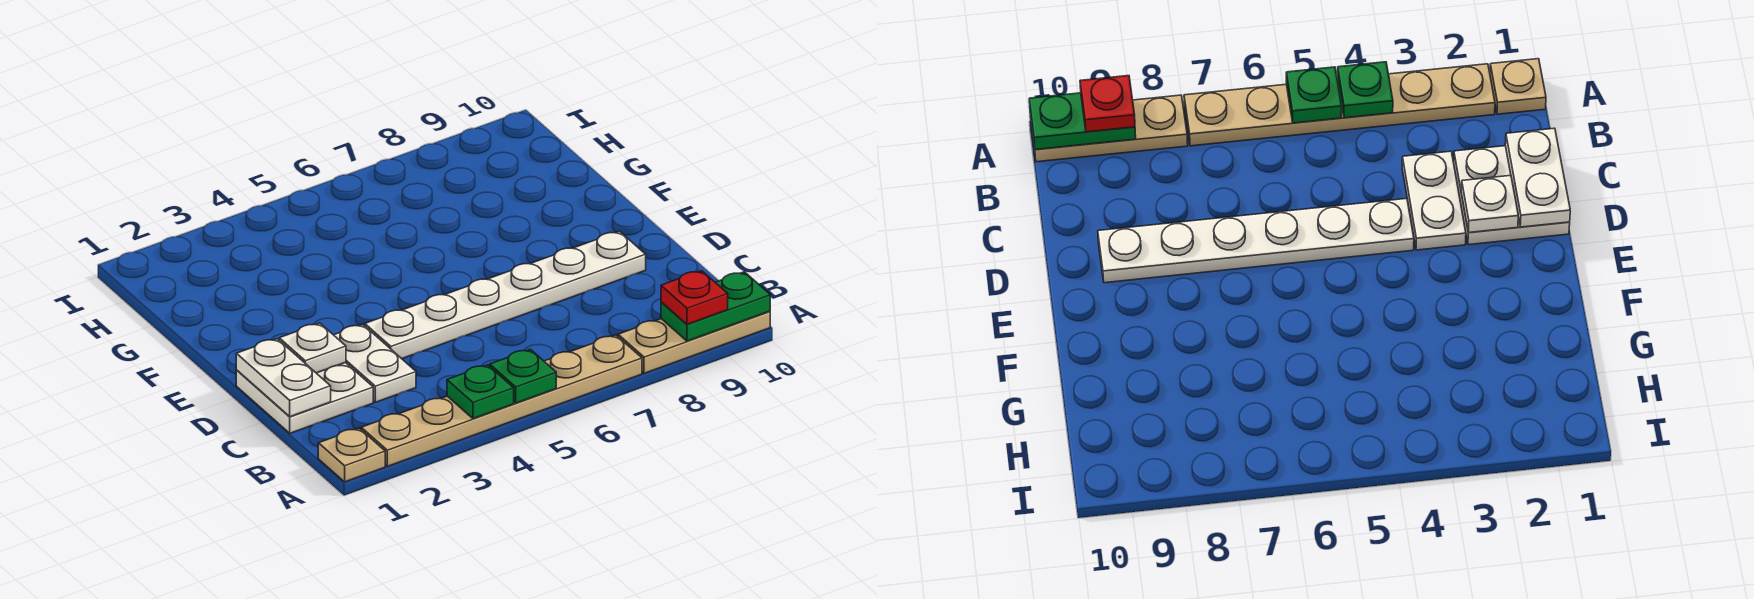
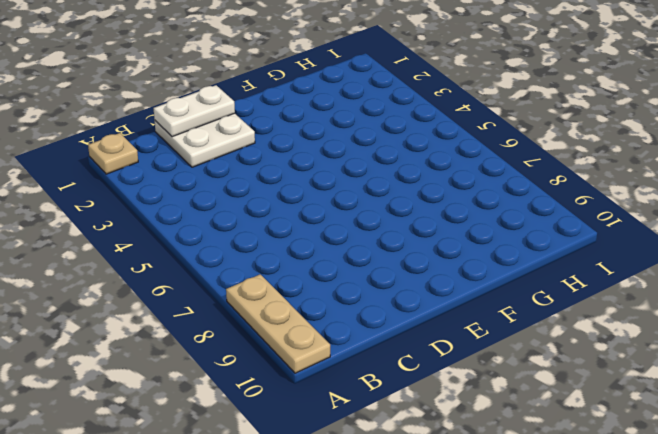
none -> tan plate A2:A7 level 1
none -> white plate C3:D3 level 1
none -> white plate D4:D9 level 1

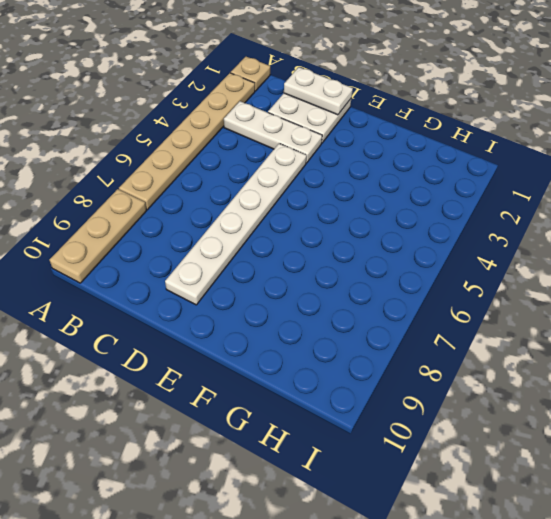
white plate B3:D3 level 1 -> white plate C3:D3 level 1
none -> green plate A4 level 2
none -> green plate A5 level 2
none -> green plate A9:A10 level 2

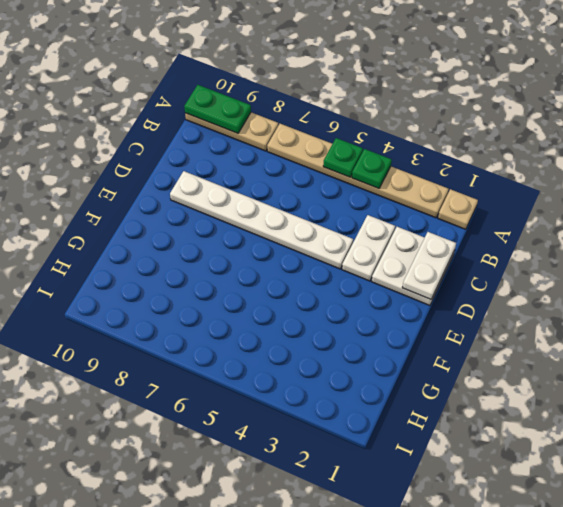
none -> white plate D2 level 2
none -> red plate A9 level 3

